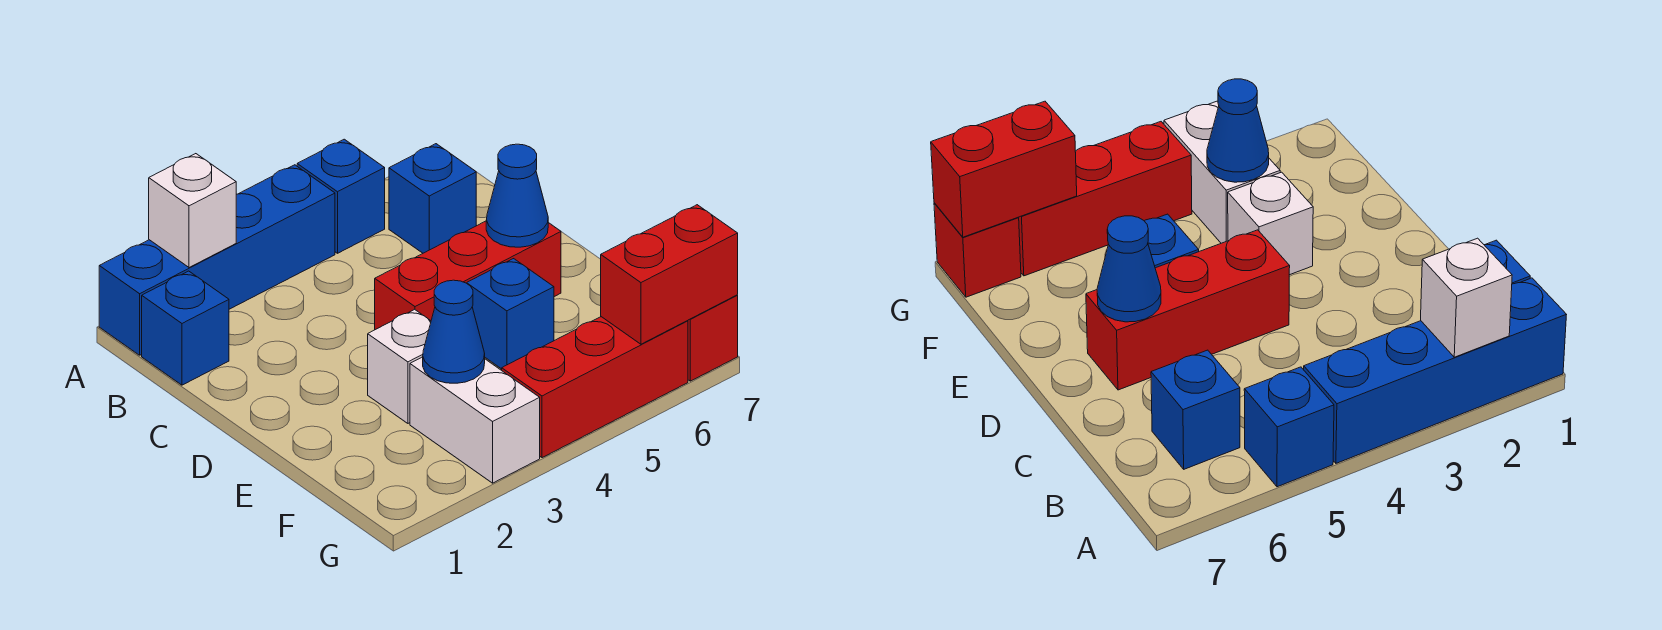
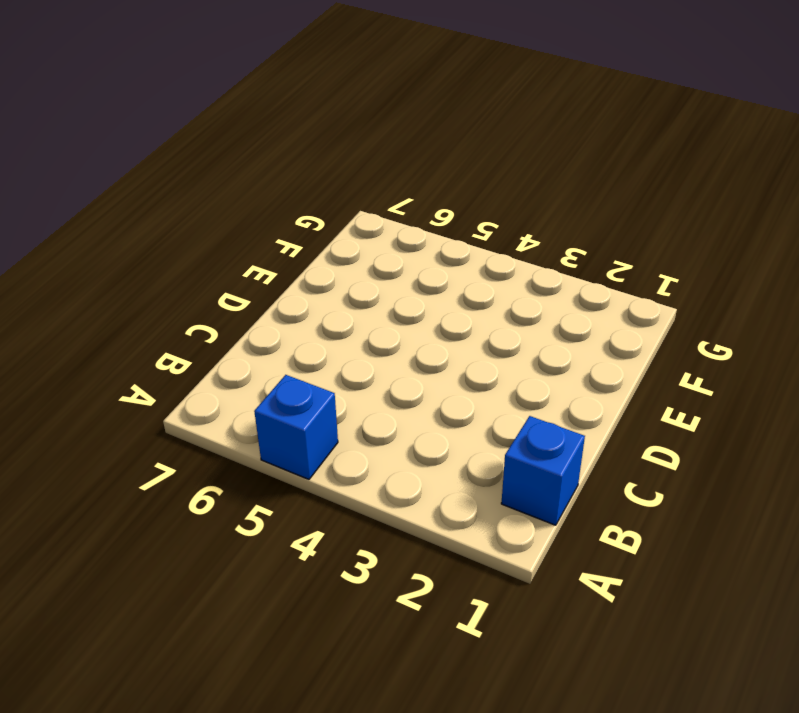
none -> blue brick A1:A4 level 1
none -> blue brick B6 level 1
none -> red brick D4:D6 level 1

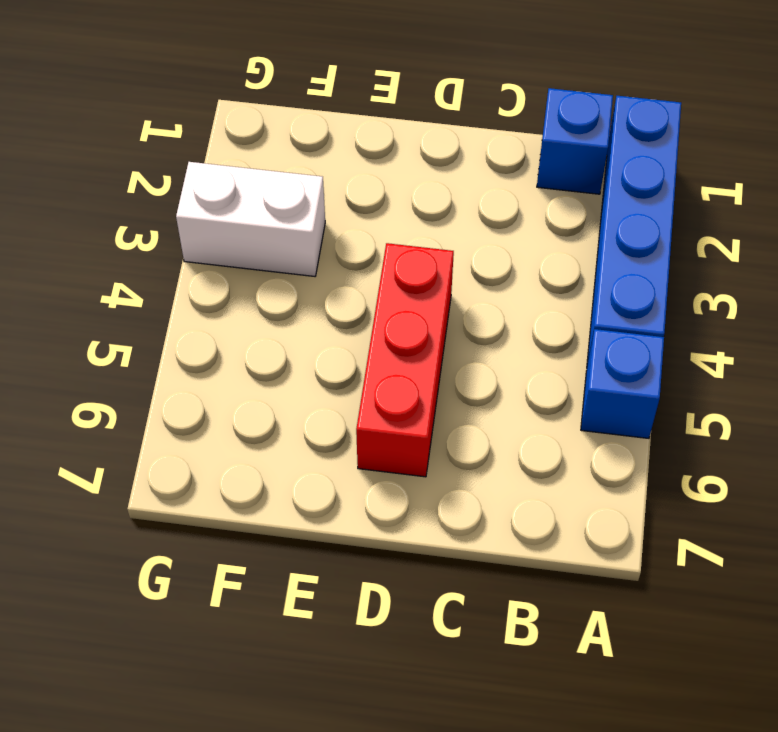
none -> blue brick B6 level 1
none -> white brick E3 level 1
none -> blue brick E5 level 1

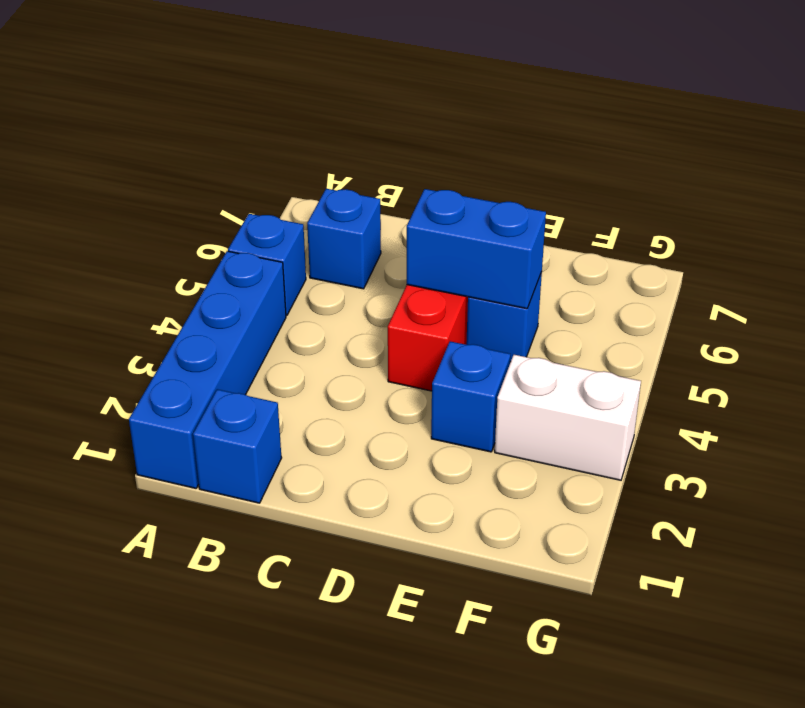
blue brick D5:E5 level 2 -> none
blue brick E3 level 1 -> white brick E3 level 1
none -> red brick G4:G6 level 1
none -> red brick G7 level 1
none -> white brick A2 level 2

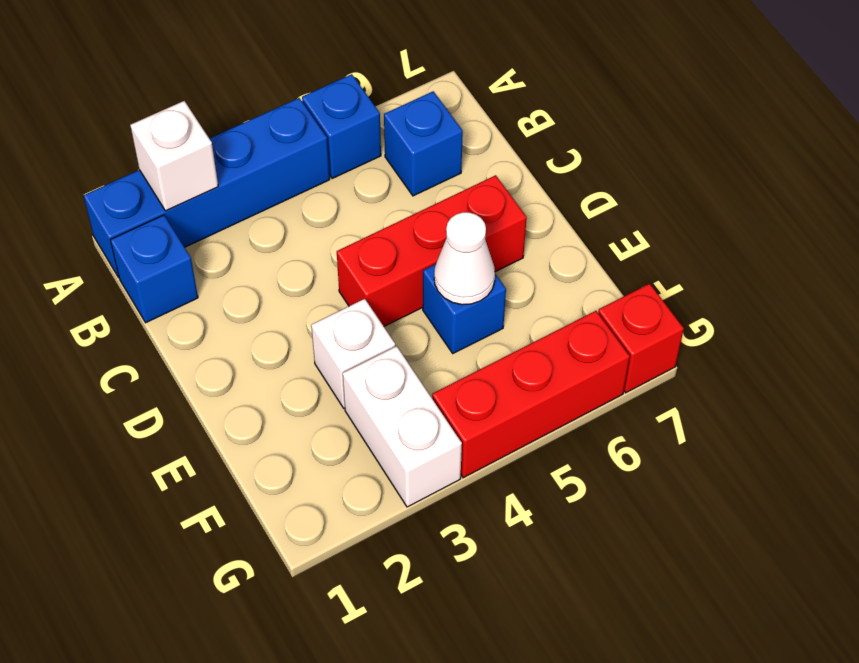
white cone E5 level 2 -> none
none -> blue cone D6 level 2
none -> blue cone F3 level 2
none -> red brick G6:G7 level 2

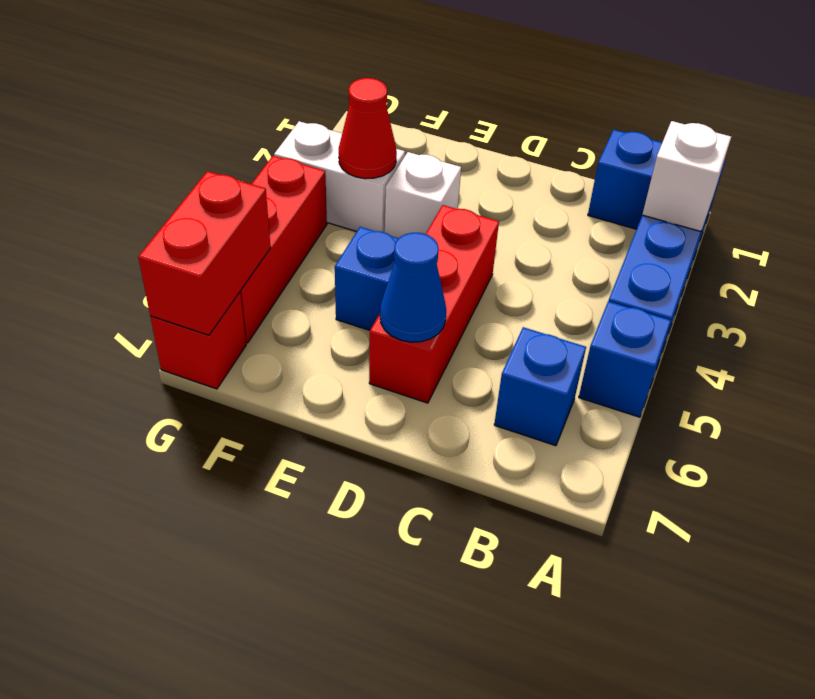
red cone F3 level 2 -> blue cone F3 level 2

